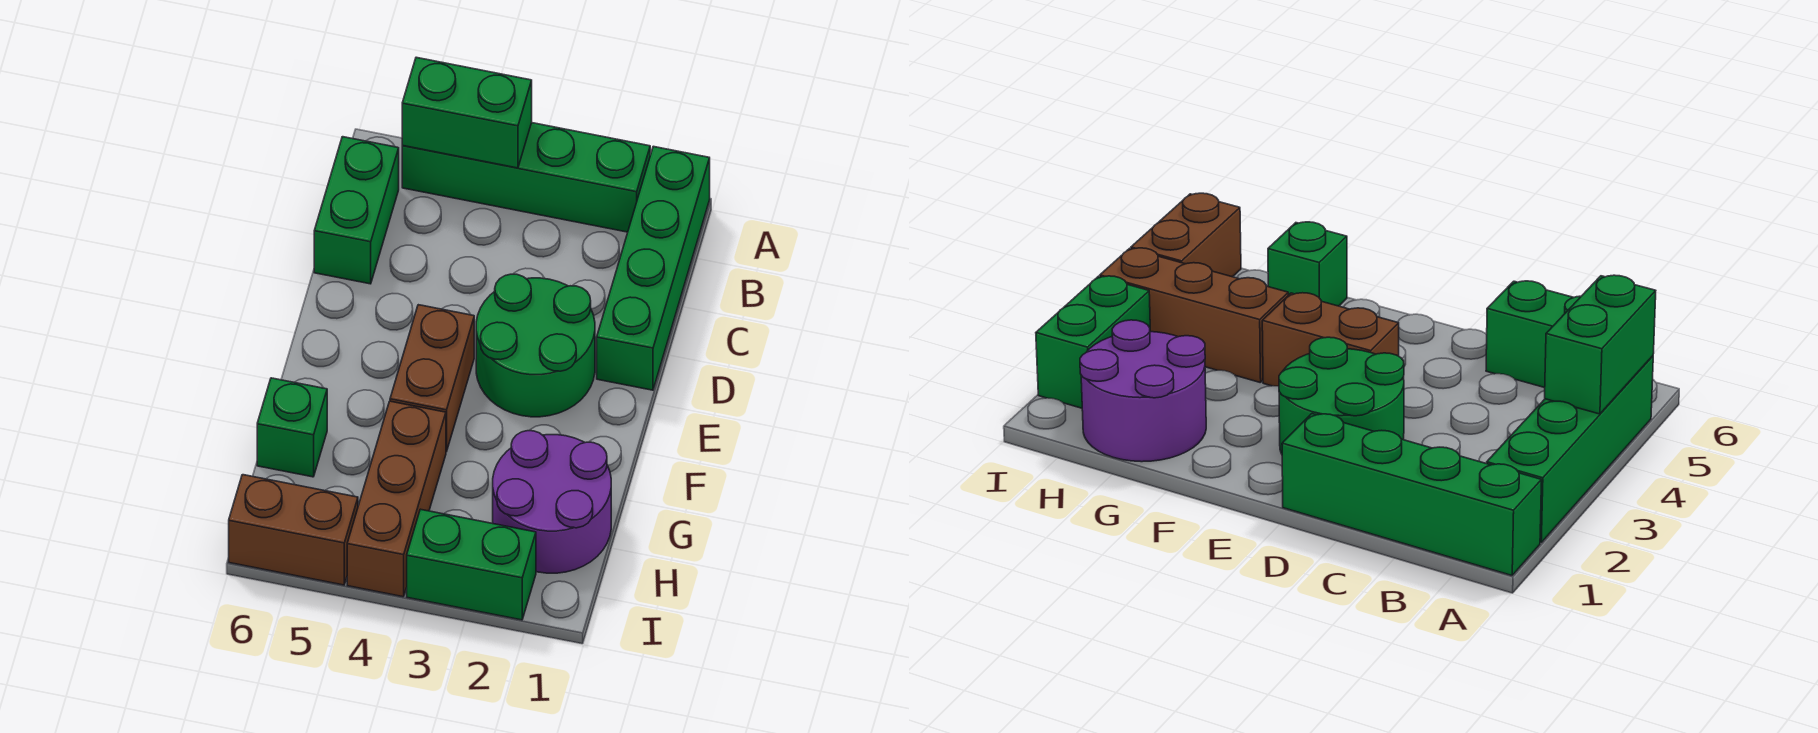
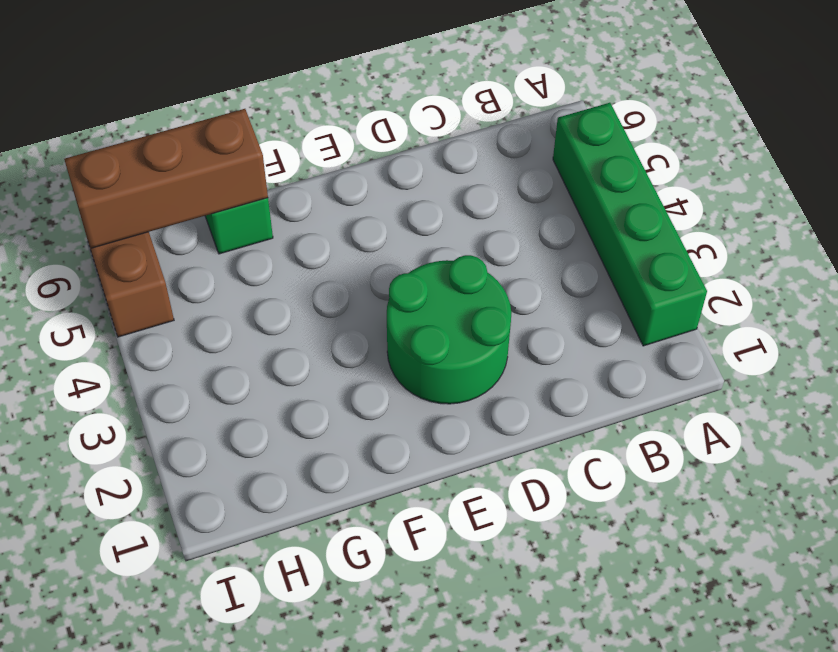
brown brick G6:I6 level 2 -> brown brick G4:I4 level 1
none -> green brick A1:D1 level 1
none -> green brick B6:C6 level 1

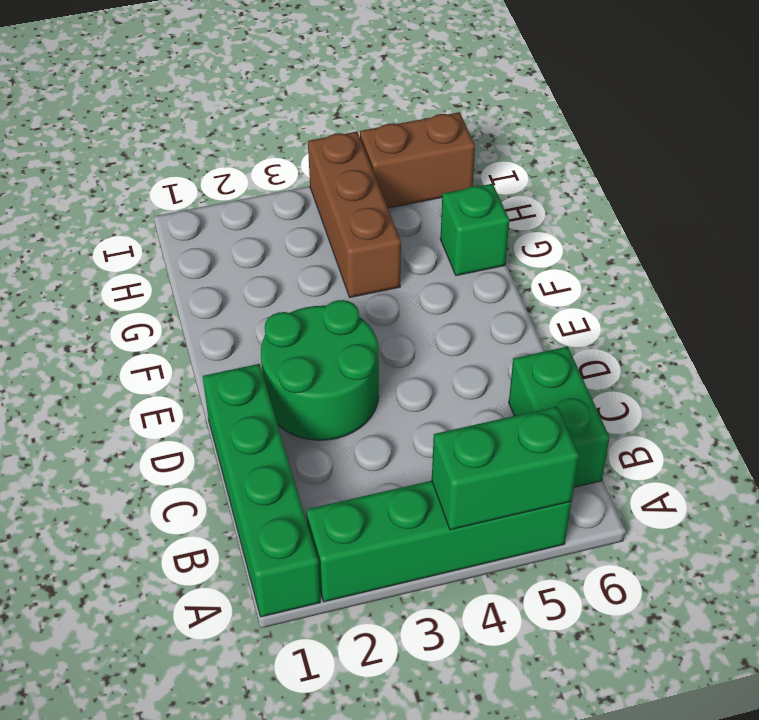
none -> brown brick E4:F4 level 1
none -> purple round brick G1:H2 level 1

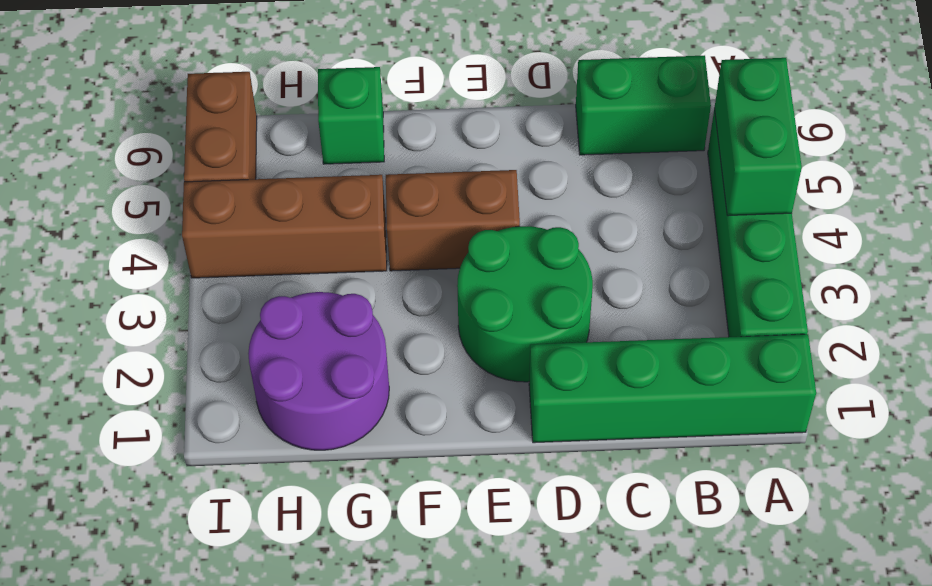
none -> green brick I2:I3 level 1

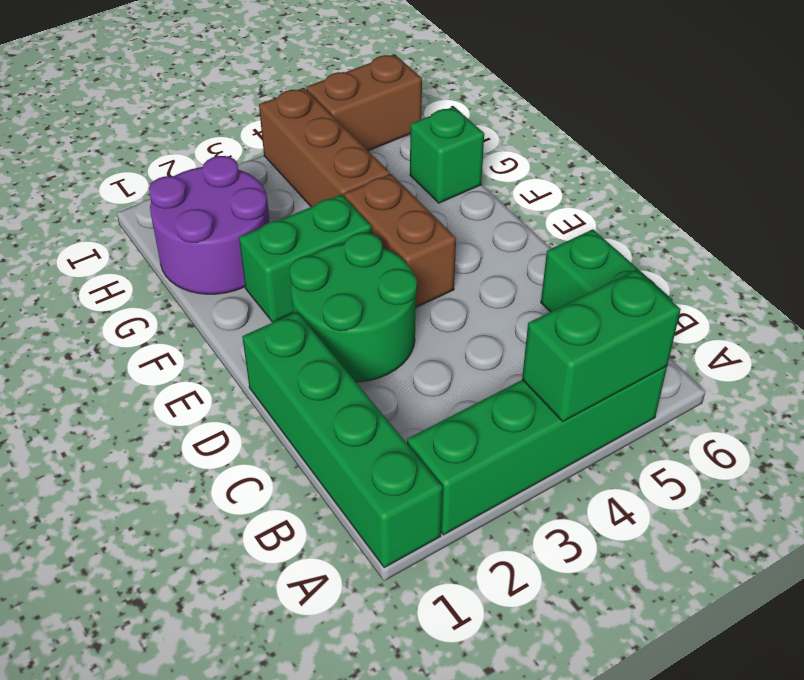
green brick F2:F3 level 1 -> green brick I2:I3 level 1

